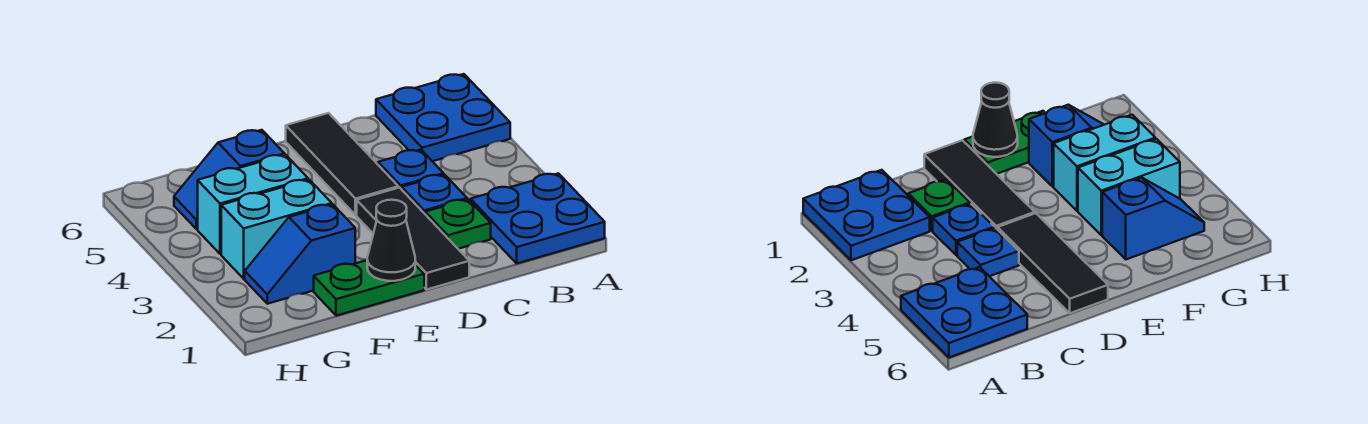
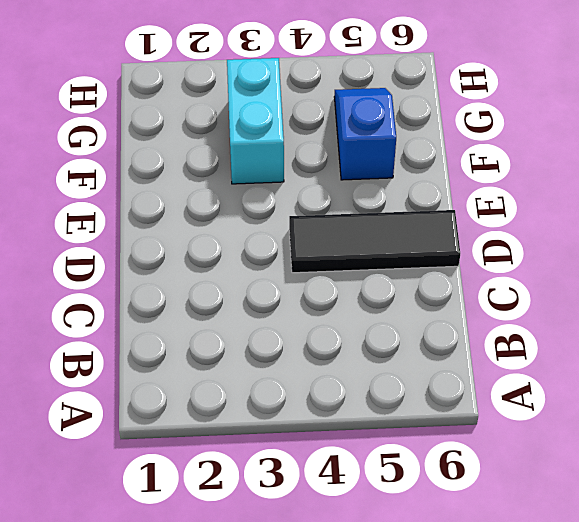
none -> blue plate A1:B2 level 1
none -> blue plate A5:B6 level 1
none -> green plate C2 level 1

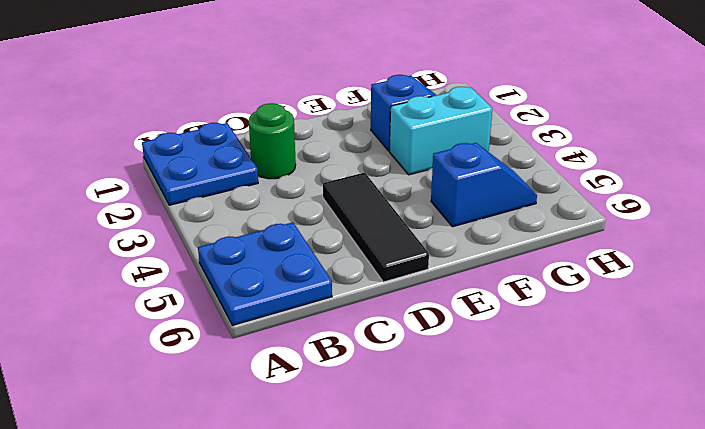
green round brick C2 level 1 -> green plate C2 level 1
none -> blue plate C3 level 1
none -> blue plate C4 level 1
none -> black tile D1:D3 level 1

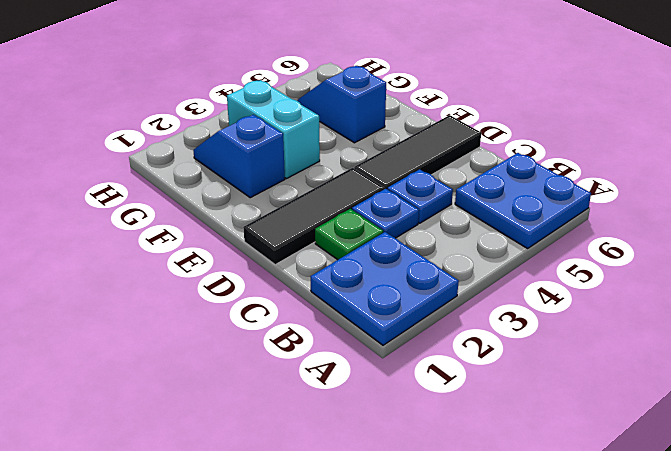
none -> green plate E1:F1 level 1
none -> cyan brick F4:G4 level 1
none -> black cone E1 level 2

